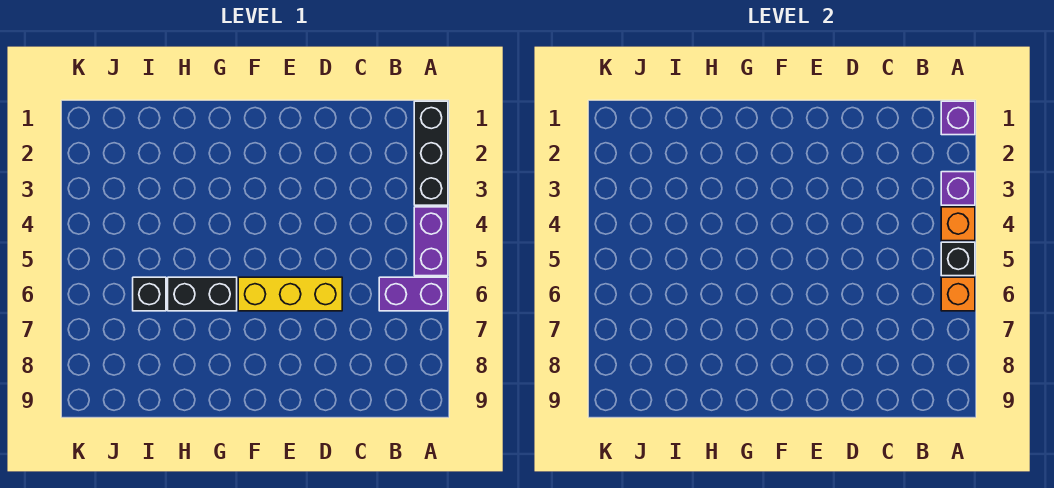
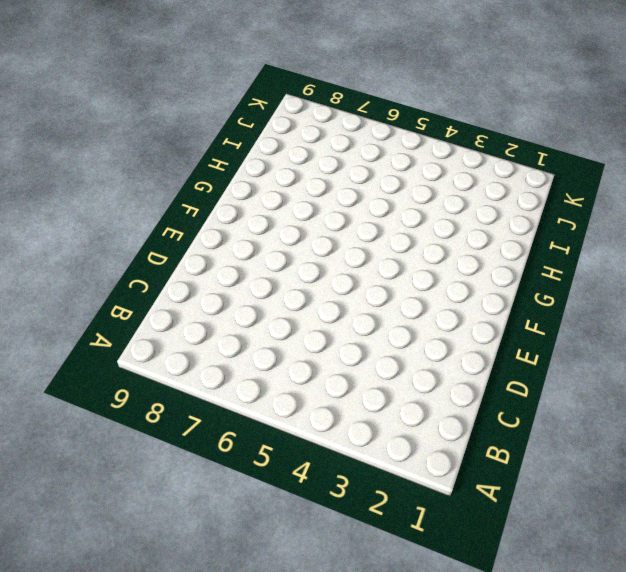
none -> black brick A1:A3 level 1
none -> purple brick A4:A5 level 1

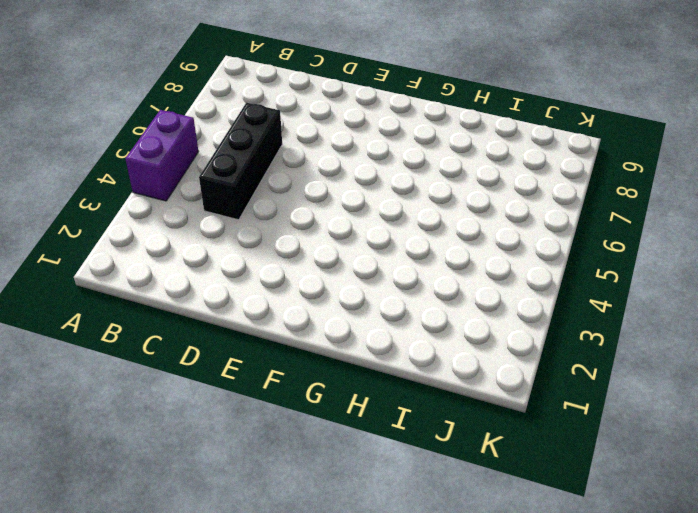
black brick C4:C6 level 1 -> black brick A1:A3 level 1
none -> purple brick A6:B6 level 1
none -> yellow brick D6:F6 level 1

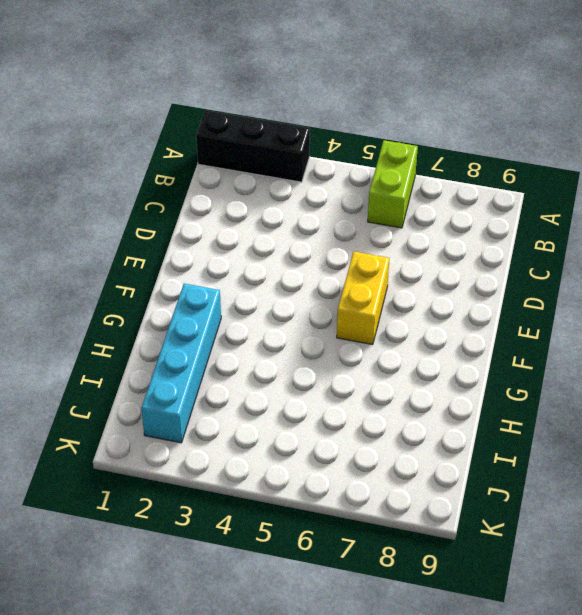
lime brick A6:B6 level 1 -> purple brick A6:B6 level 1
yellow brick E6:F6 level 1 -> yellow brick D6:F6 level 1
cyan brick G2:J2 level 1 -> none
none -> purple brick A4:A5 level 1
none -> black brick G6:H6 level 1

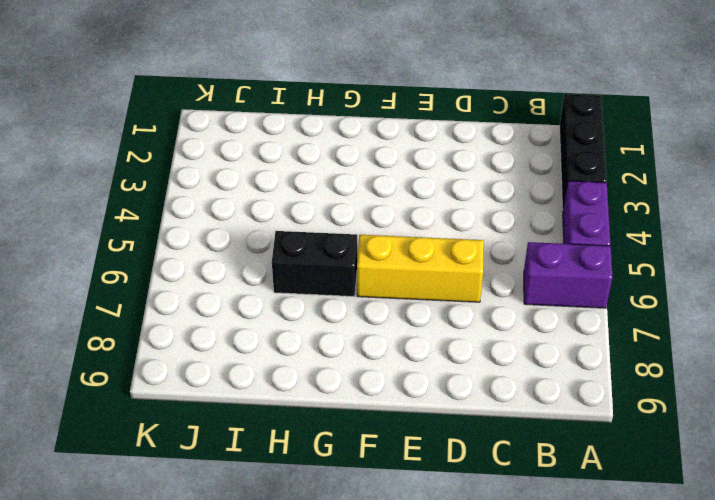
none -> black brick I6 level 1
none -> purple brick A1 level 2

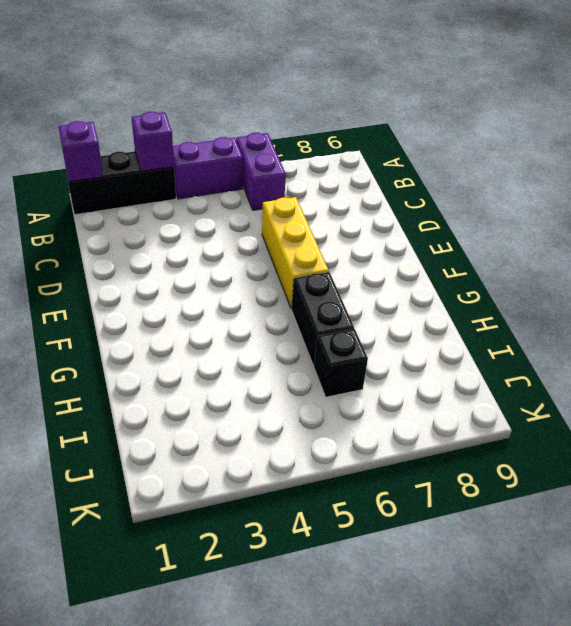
none -> orange brick A4 level 2
none -> black brick A5 level 2

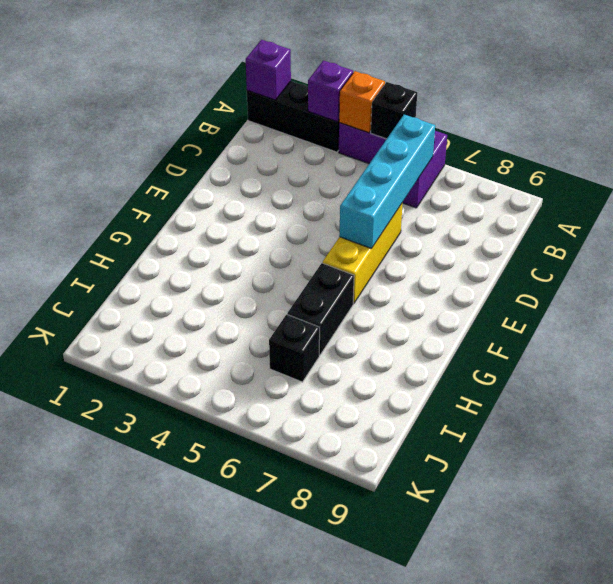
cyan brick B6:E6 level 2 -> none
none -> orange brick A6 level 2

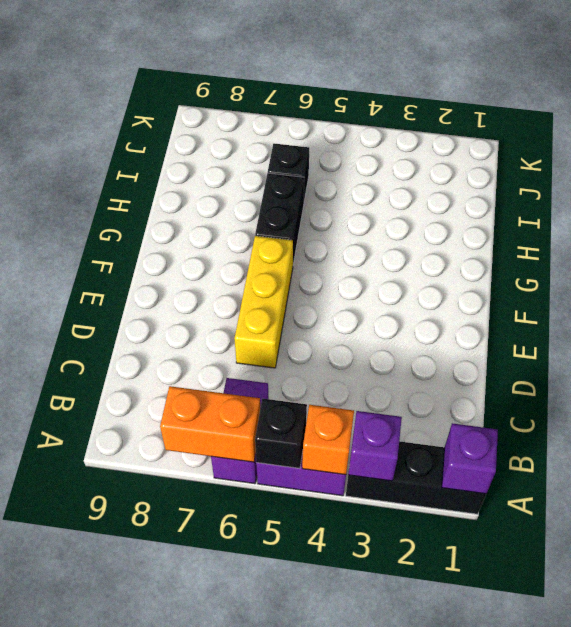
orange brick A6:A7 level 2 -> orange brick A6 level 2

